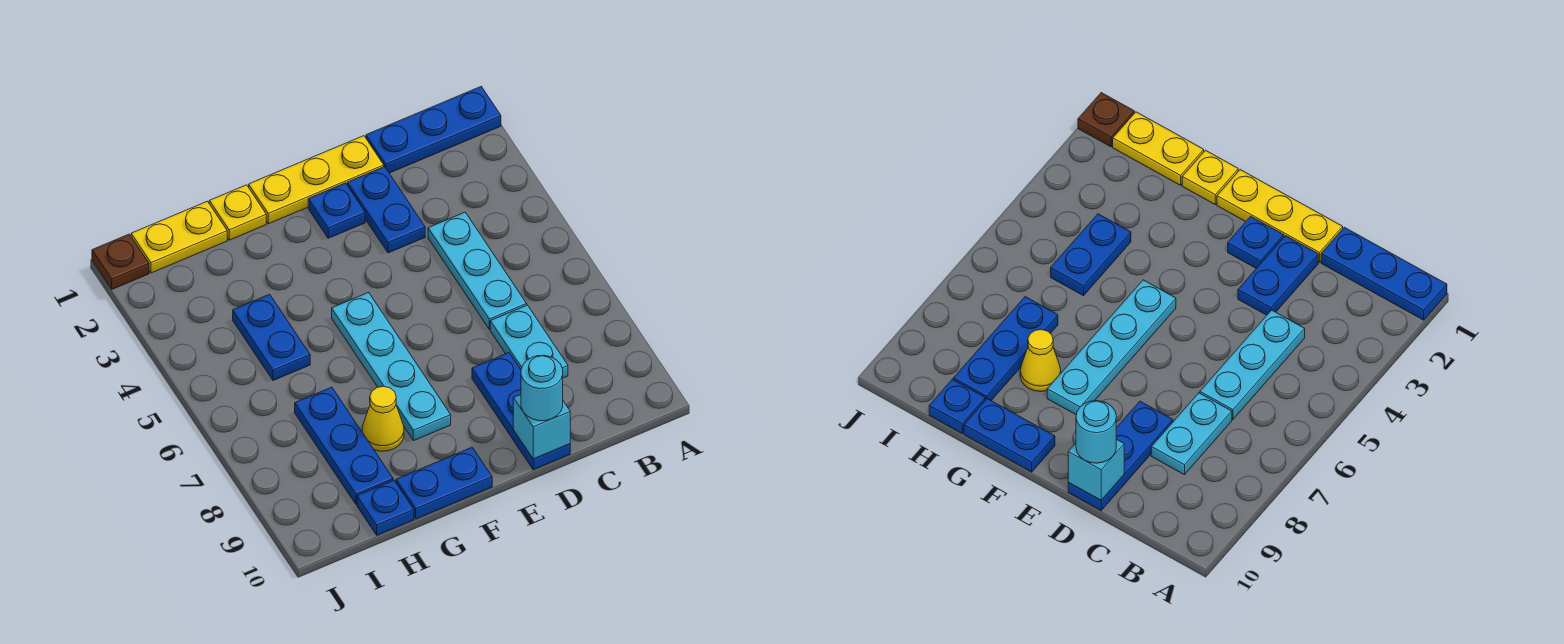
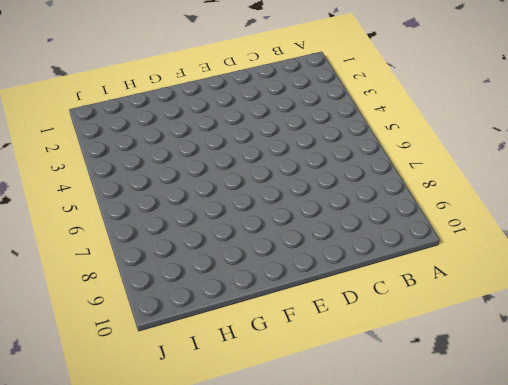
none -> blue plate A1:C1 level 1
none -> cyan plate C4:C6 level 1
none -> cyan plate C7:C8 level 1

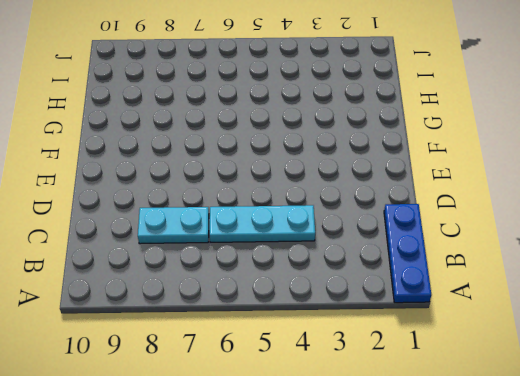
none -> yellow plate D1:F1 level 1
none -> blue plate D2:D3 level 1
none -> blue plate D8:D10 level 1

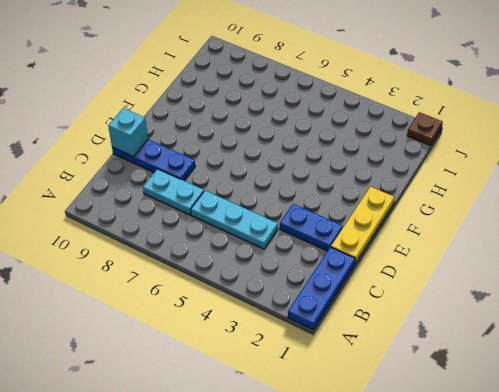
none -> blue plate E2 level 1
none -> cyan plate F5:F8 level 1
none -> blue plate F10:G10 level 1

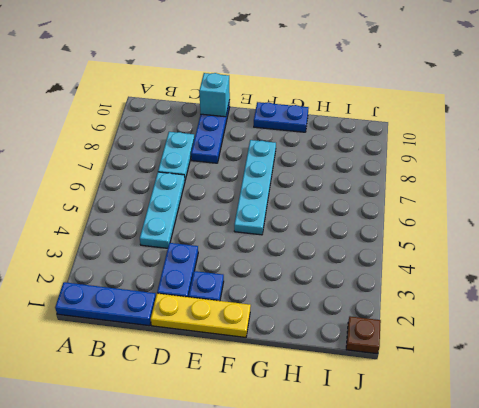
none -> yellow plate G1 level 1
none -> yellow cone G8 level 1
none -> yellow plate H1:I1 level 1

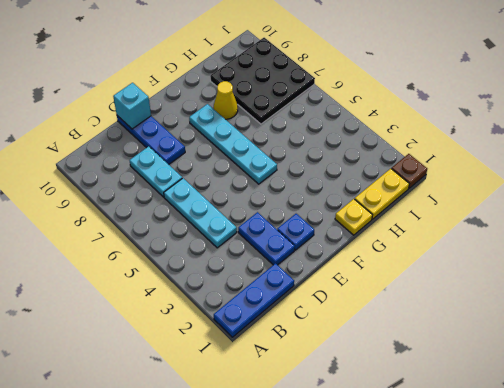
black plate H7:J9 level 1 -> blue plate H7:H9 level 1
none -> yellow plate D1:F1 level 1
none -> blue plate F10:G10 level 1
none -> blue plate H4:H5 level 1

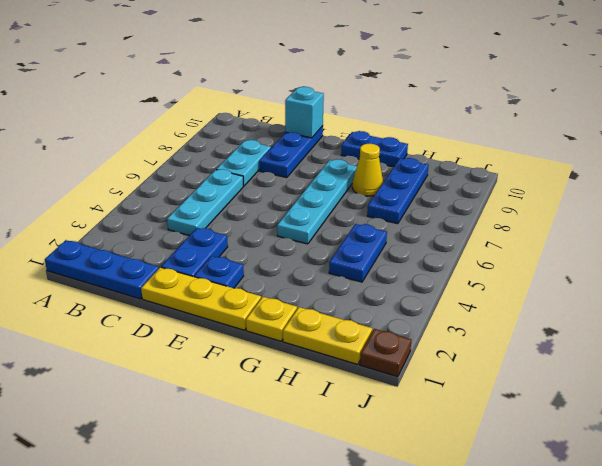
none -> blue plate H10 level 1
none -> cyan round brick D10 level 3

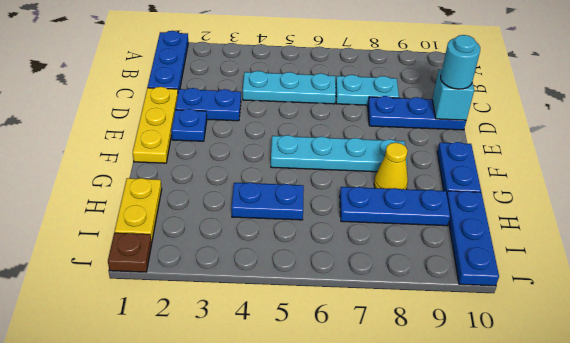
blue plate H10:J10 level 1 -> blue plate H10 level 1
none -> yellow plate G1 level 1

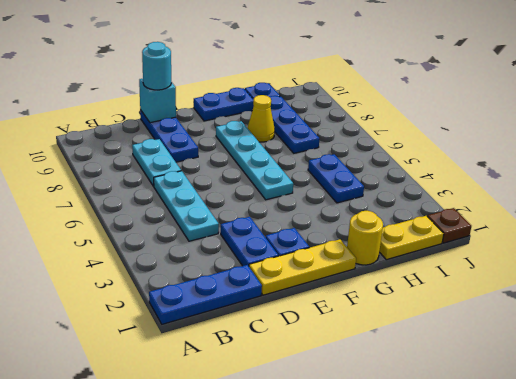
yellow round brick G1 level 1 -> yellow plate G1 level 1

